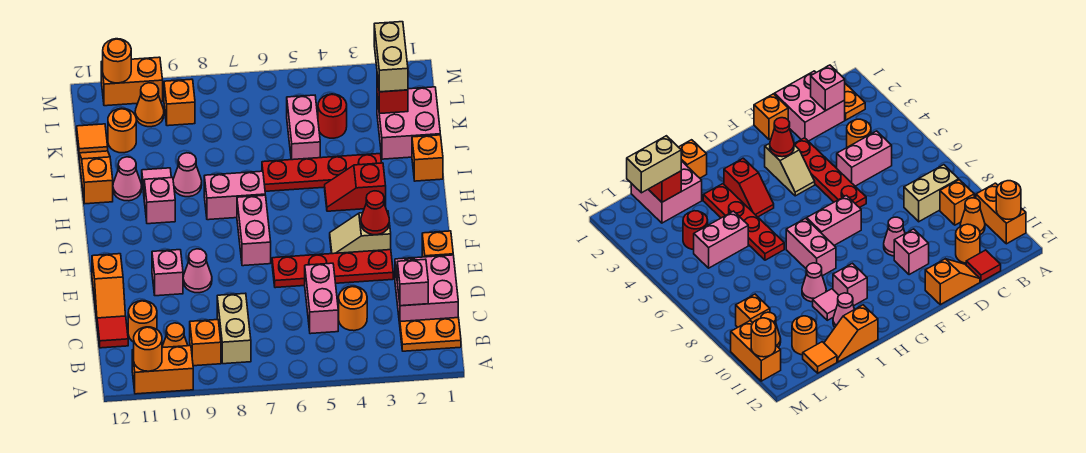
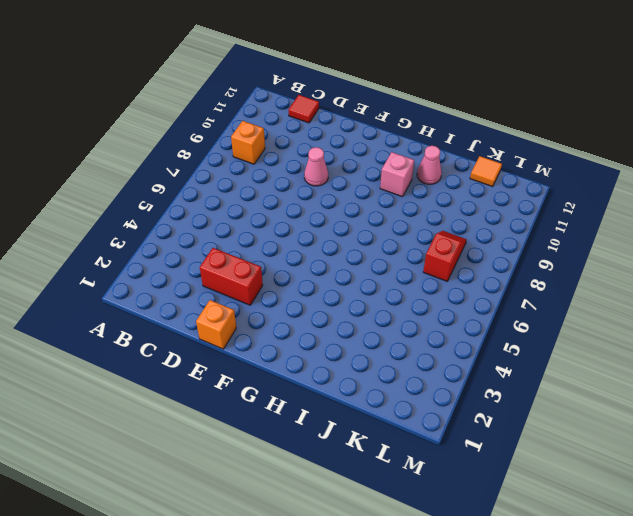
red brick D3:E3 level 1 -> red plate E3:E6 level 1
red slope K7:K8 level 1 top 7 -> red slope H3:H4 level 1 top 3
none -> orange brick A10:A11 level 1
none -> orange plate B1:B2 level 1
none -> tan brick B8:C8 level 1
none -> orange cone B10 level 1

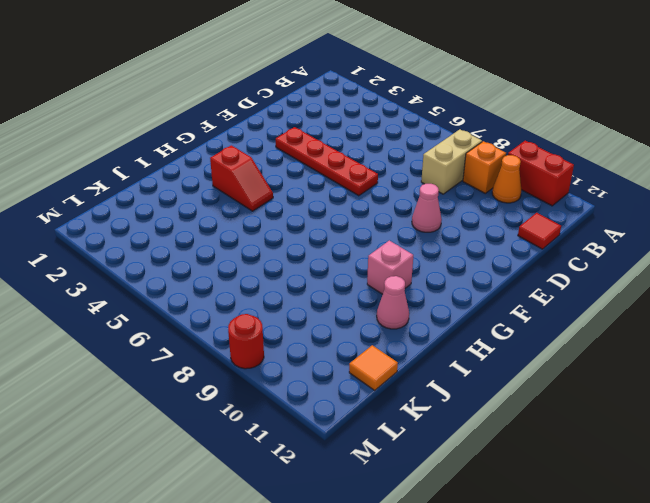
red brick A10:A11 level 1 -> orange brick A10:A11 level 1
red round brick M9 level 1 -> red round brick K4 level 1
none -> orange plate B1:B2 level 1
none -> pink brick C1:D2 level 1
none -> orange round brick C4 level 1
none -> pink brick C5:D5 level 1

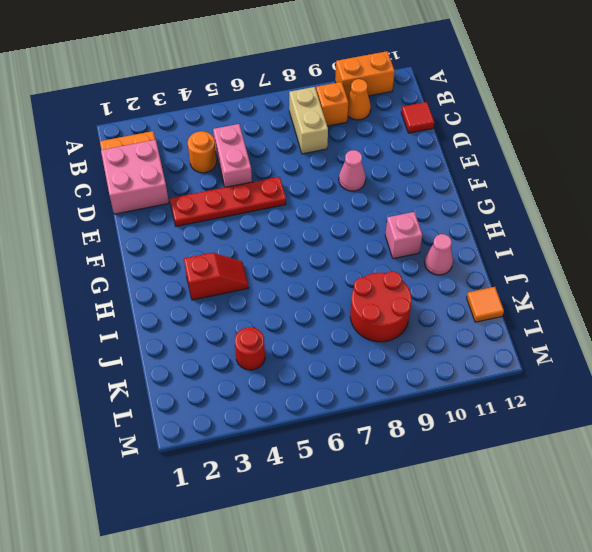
red round brick J8:K9 level 1 -> none
none -> orange round brick C11 level 1
none -> orange slope D12:E12 level 1 top E
none -> orange brick E1 level 1
none -> pink brick E10 level 1

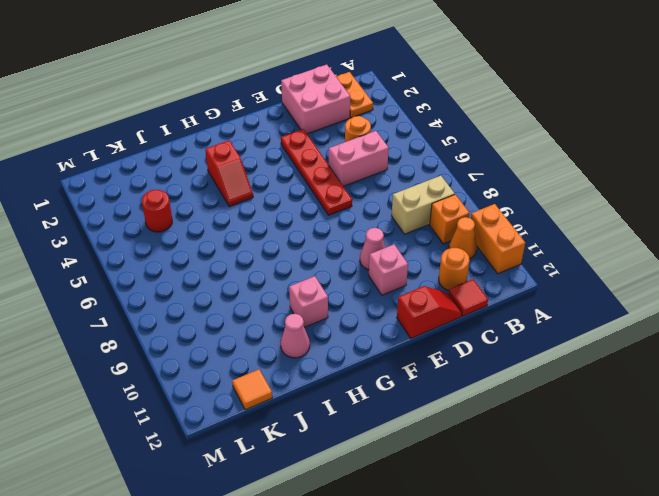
red slope D12:E12 level 1 top E -> orange slope D12:E12 level 1 top E
none -> orange brick E1 level 1
none -> tan slope F3:F4 level 1 top 3
none -> pink brick F7:G7 level 1
none -> pink brick H7:H8 level 1

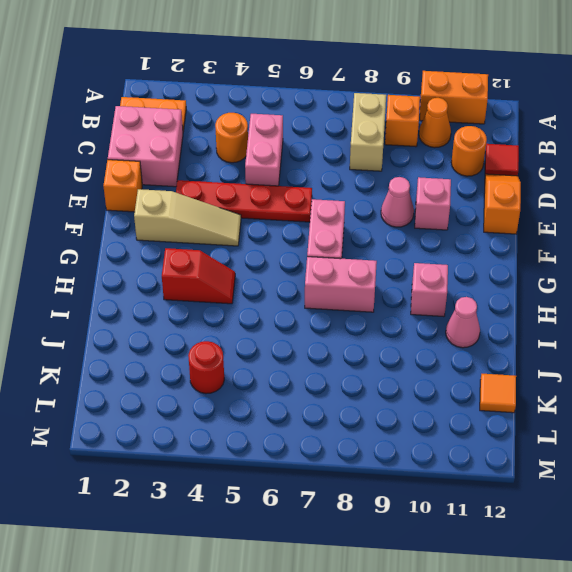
tan slope F2:F4 level 1 top 2 -> tan slope F3:F4 level 1 top 3
none -> orange brick I1 level 1
none -> red plate I3:I6 level 1
none -> pink cone I9 level 1
none -> pink tile I10 level 1

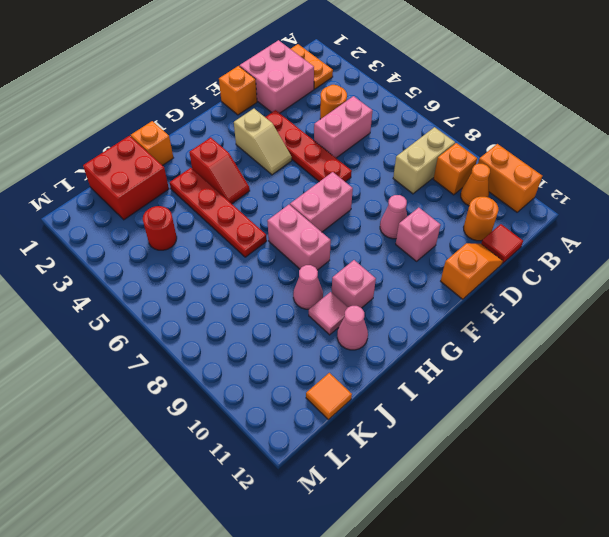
red brick J1:K2 level 1 -> pink brick J1:K2 level 1
none -> orange slope I12:J12 level 1 top I
none -> pink brick J5:K5 level 1
none -> orange round brick K11 level 1
none -> orange brick L9 level 1

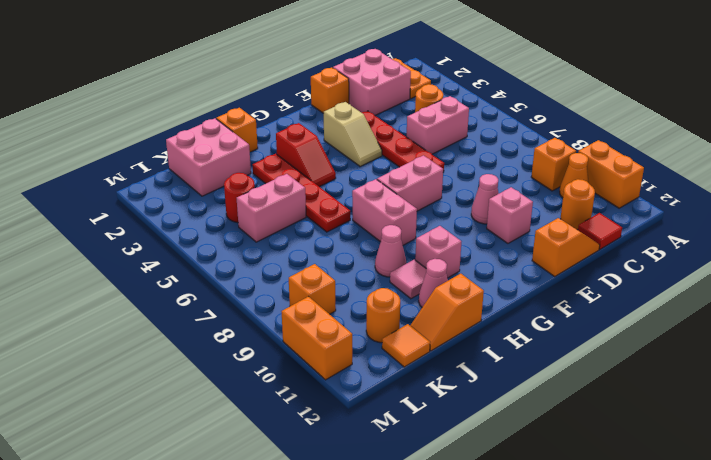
none -> tan brick B8:C8 level 1
none -> orange cone L10 level 1
none -> orange round brick A11 level 2
none -> pink brick C2 level 2

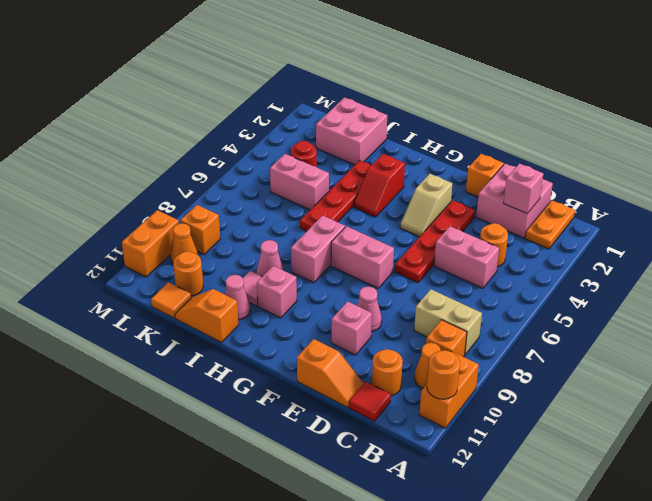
none -> orange brick I1 level 1
none -> red cone F3 level 2
none -> red brick K2 level 2
none -> orange round brick M11 level 2

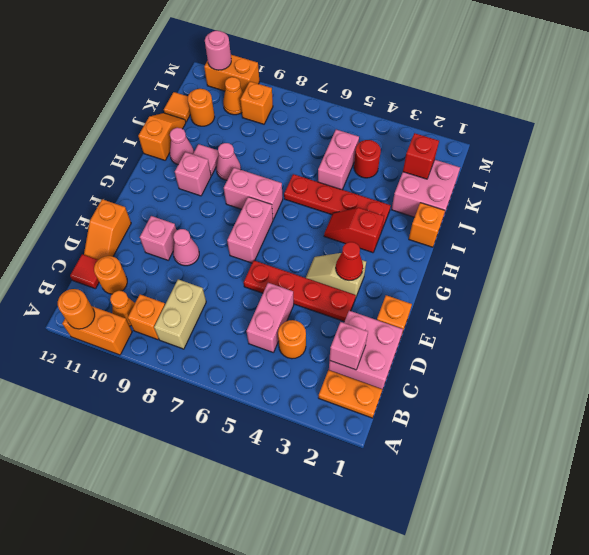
pink round brick M11 level 2 -> orange round brick M11 level 2
none -> tan brick K2:L2 level 3

